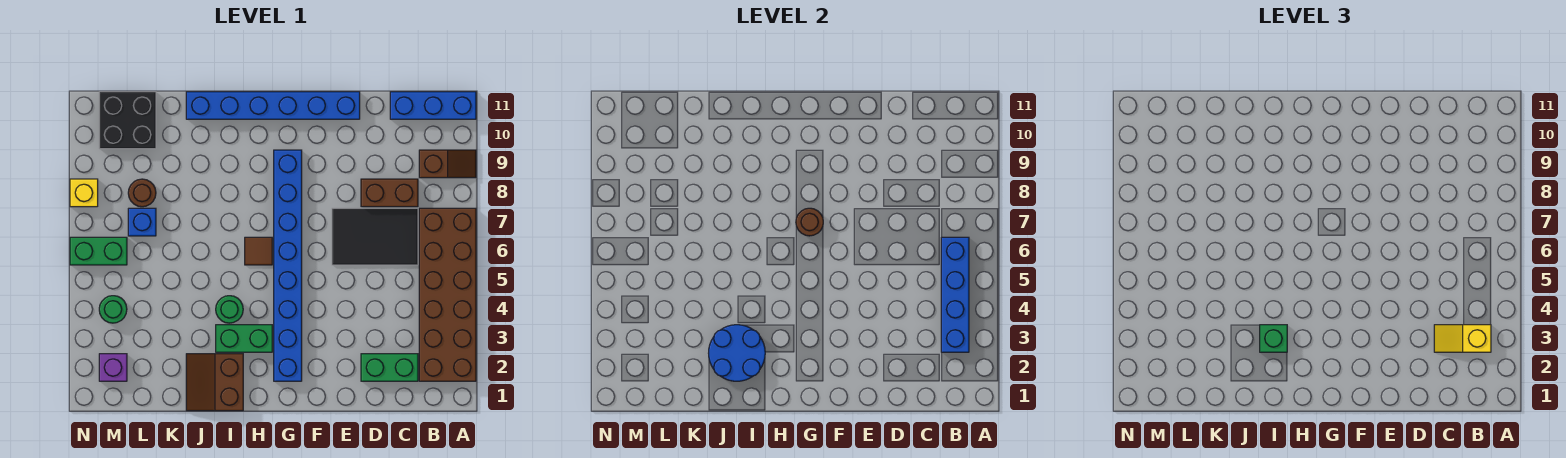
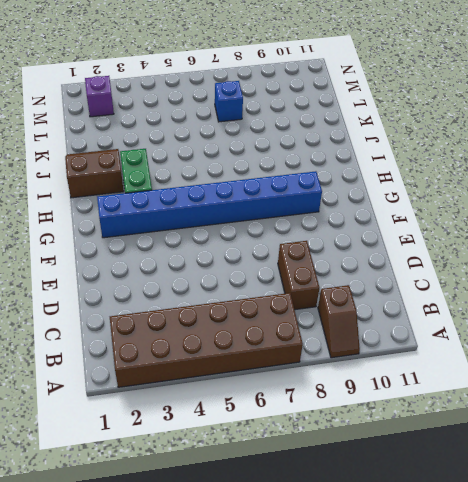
none -> blue brick A11:C11 level 1
none -> green brick C2:D2 level 1
none -> black tile C6:E7 level 1

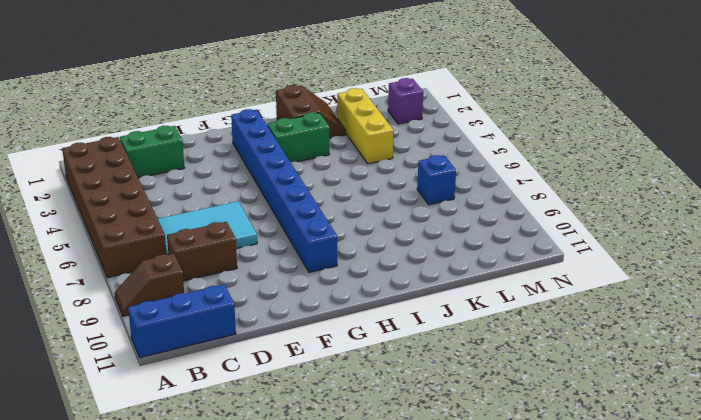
cyan tile C6:E7 level 1 -> black tile C6:E7 level 1
yellow brick K2:K4 level 1 -> none
none -> blue brick E11:J11 level 1
none -> brown tile H6 level 1
none -> green round brick I4 level 1

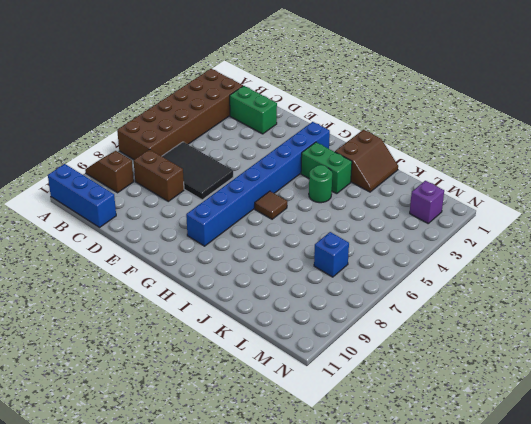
none -> blue brick E11:J11 level 1
none -> brown round brick L8 level 1
none -> black brick L10:M11 level 1

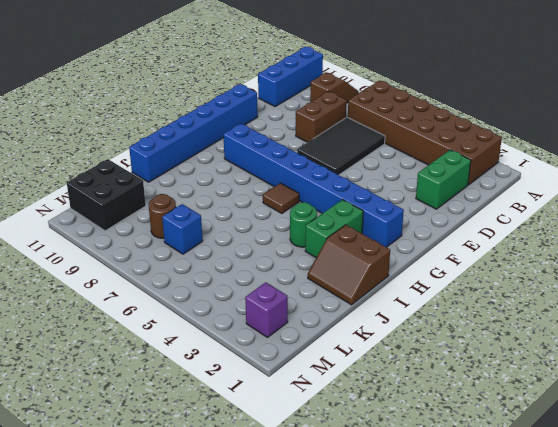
none -> green round brick M4 level 1
none -> green brick M6:N6 level 1
none -> yellow brick N8 level 1

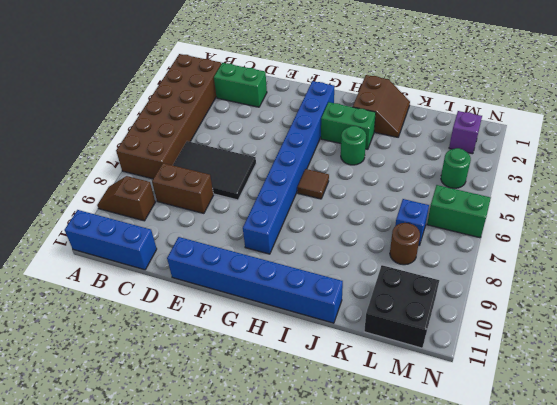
none -> yellow brick N8 level 1
none -> blue brick B3:B6 level 2
none -> brown round brick G7 level 2

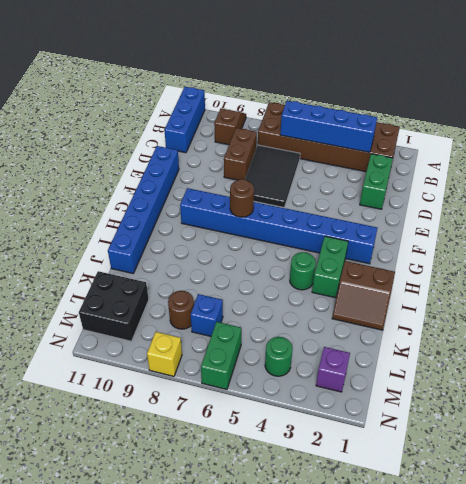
none -> brown tile H6 level 1
none -> blue round brick I2:J3 level 2
none -> yellow slope B3:C3 level 3 top B

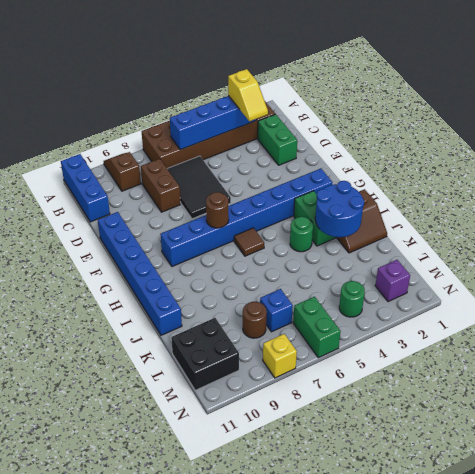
none -> green brick I3 level 3

